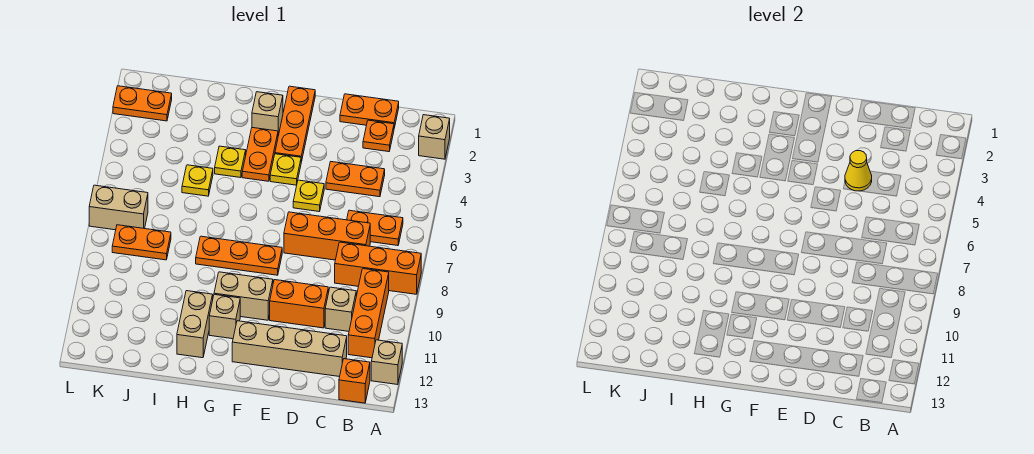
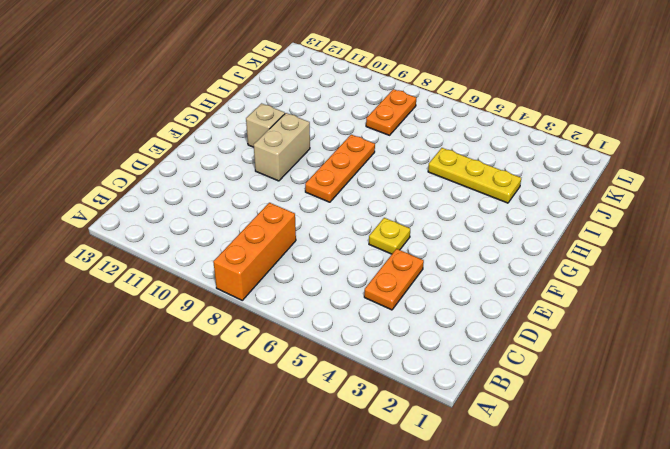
yellow plate I3:I5 level 1 -> yellow plate I5 level 1
none -> tan brick A2 level 1
none -> tan brick A12 level 1
none -> orange plate B6:C6 level 1

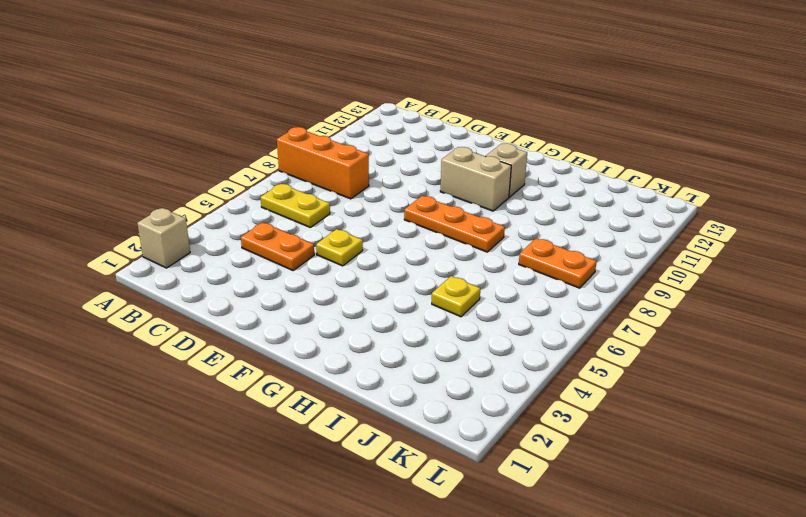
yellow plate B6:C6 level 1 -> orange plate B6:C6 level 1
none -> tan brick A12 level 1
none -> orange brick B9:B11 level 1
none -> orange brick B13 level 1

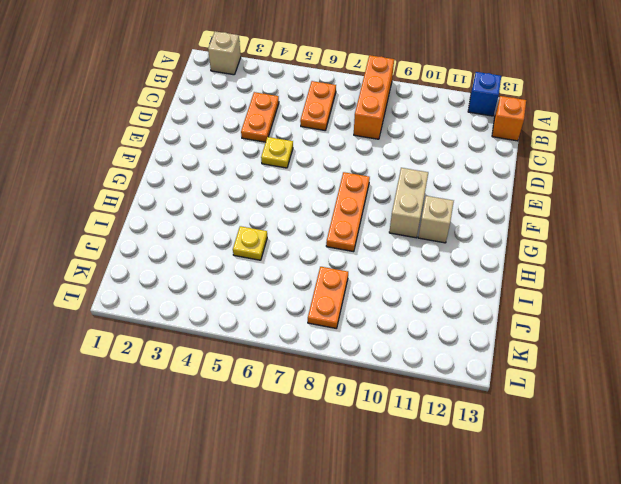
blue brick A12 level 1 -> tan brick A12 level 1
none -> orange brick B9:B11 level 1
none -> orange plate C1:D1 level 1
none -> orange plate C2 level 1

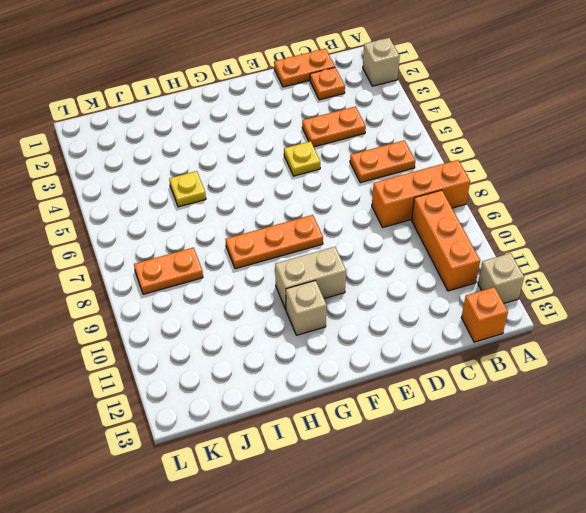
none -> orange brick C7:E7 level 1
none -> tan brick C10 level 1
none -> tan brick C12:F12 level 1

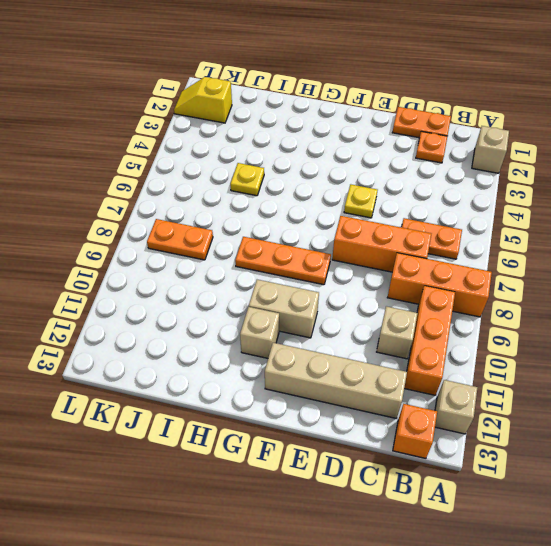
yellow slope K2:L2 level 1 top K -> orange plate K2:L2 level 1
none -> orange plate C4:D4 level 1
none -> orange brick D10:E10 level 1
none -> orange plate F1:F3 level 1

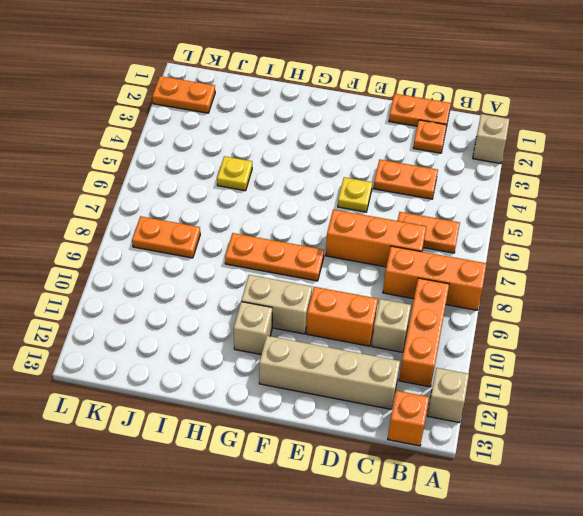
none -> orange plate F1:F3 level 1
none -> yellow plate F4 level 1
none -> tan brick G2 level 1

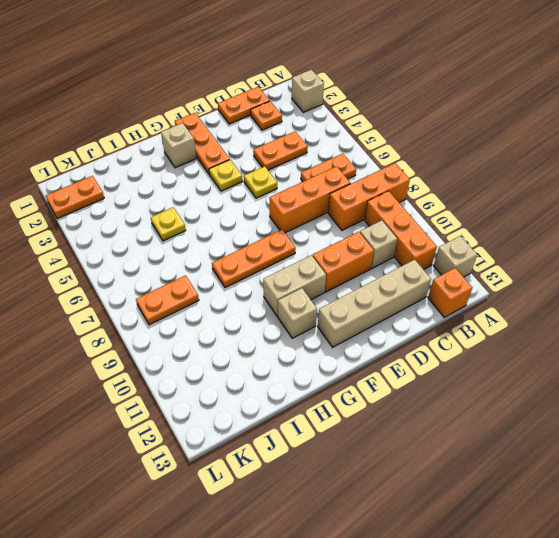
none -> orange plate G3:G4 level 1
none -> yellow plate H4 level 1
none -> tan brick H11:H12 level 1

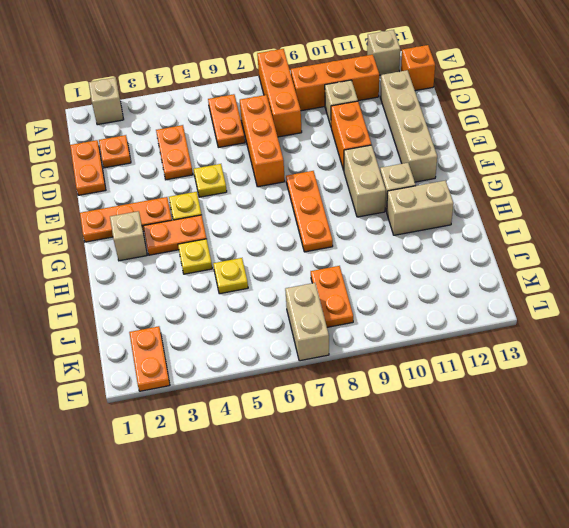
none -> yellow cone D4 level 2

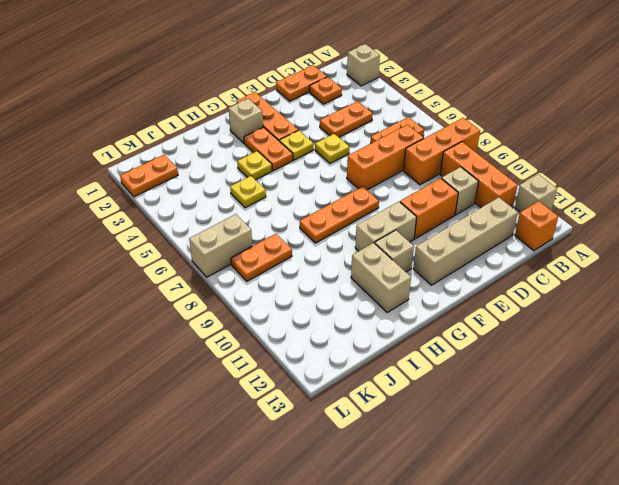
none -> yellow cone D4 level 2

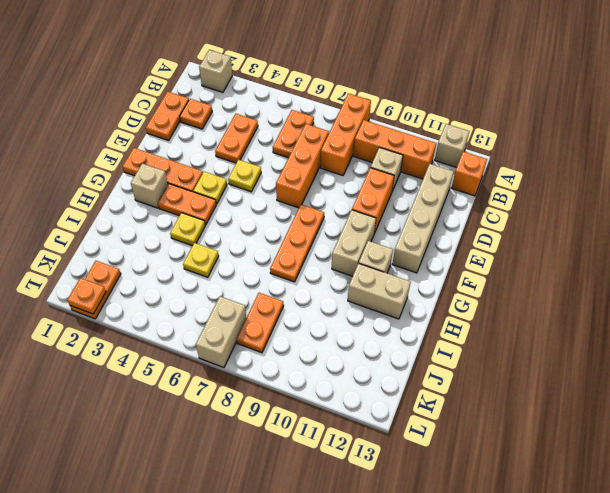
orange plate L2 level 2 -> none
none -> yellow cone D4 level 2

